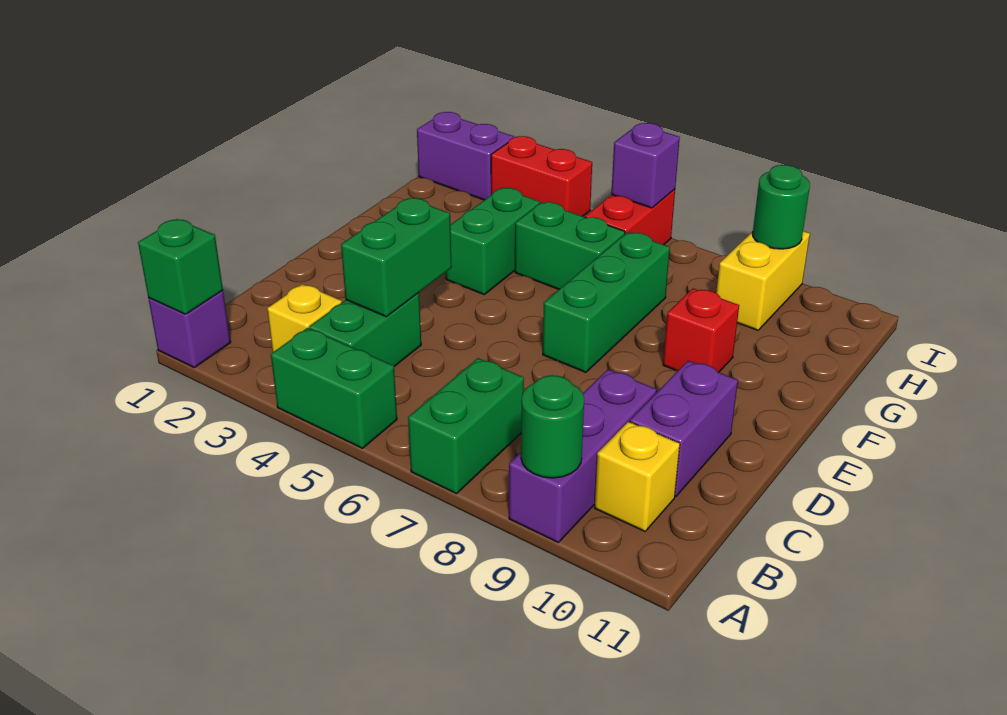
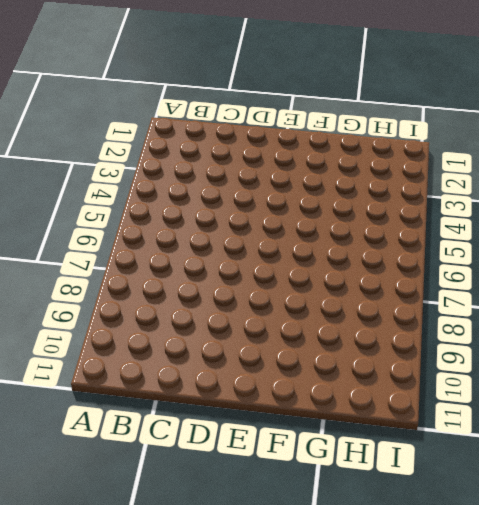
none -> purple brick A1 level 1
none -> green brick A4:A5 level 1
none -> green brick A7:B7 level 1

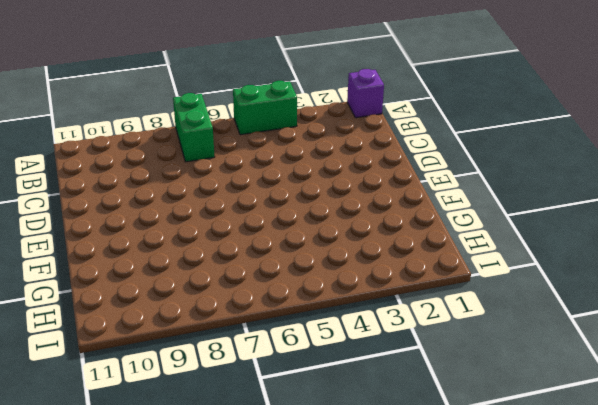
none -> purple brick A9:C9 level 1
none -> yellow brick B3 level 1
none -> green brick B4:C4 level 1

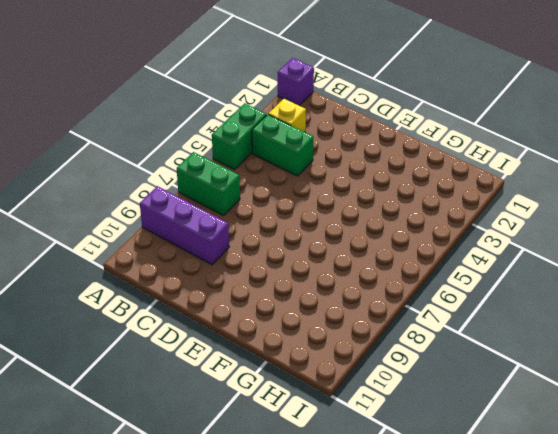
none -> yellow brick B10 level 1
none -> purple brick C10:D10 level 1
none -> green brick E7:G7 level 1

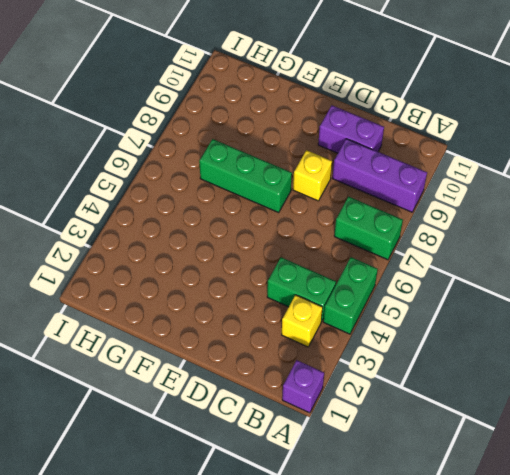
yellow brick D8 level 1 -> yellow brick B10 level 1
none -> green brick F4:G4 level 1
none -> red brick F9 level 1
none -> green brick G5:G6 level 1

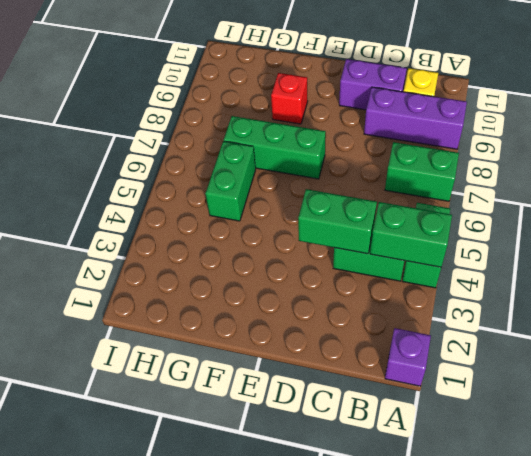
green brick A4:B4 level 2 -> green brick F4:G4 level 1
none -> yellow brick B3 level 1
none -> red brick H6:I6 level 1
none -> yellow brick H9:I9 level 1

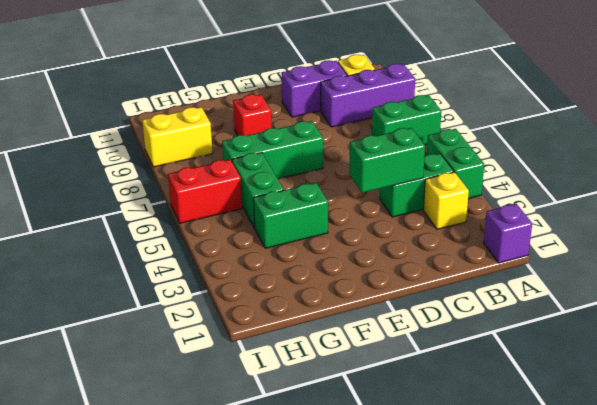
none -> purple brick I1:I2 level 1
none -> red brick I3:I4 level 1
none -> green brick A1 level 2

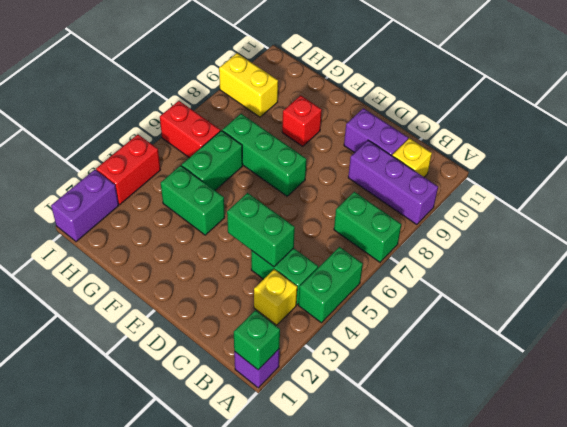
none -> green round brick A9 level 2
none -> purple brick I6 level 2
none -> green round brick I9 level 2

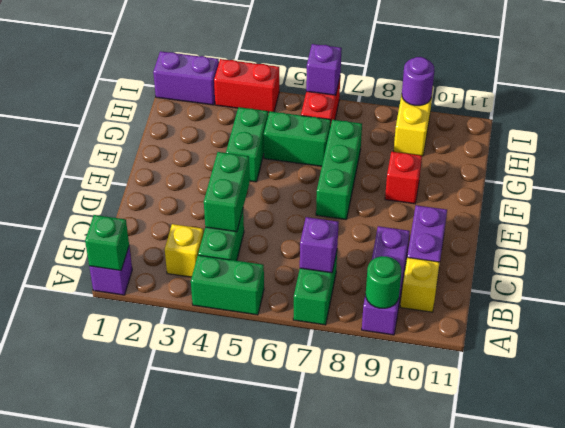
purple brick B7 level 2 -> none
purple round brick I9 level 2 -> green round brick I9 level 2

